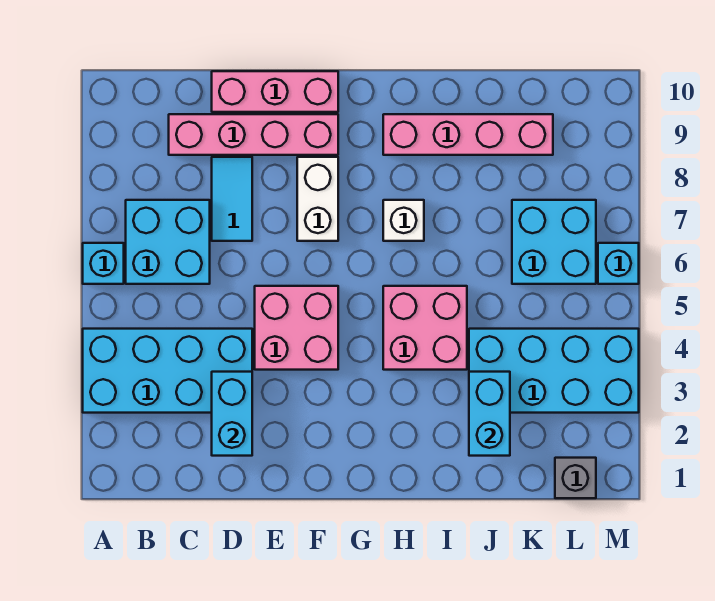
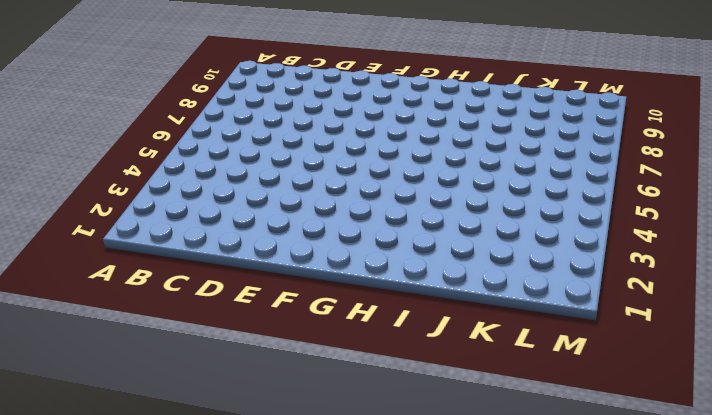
none -> cyan brick A3:D4 level 1
none -> cyan brick A6 level 1
none -> cyan brick B6:C7 level 1

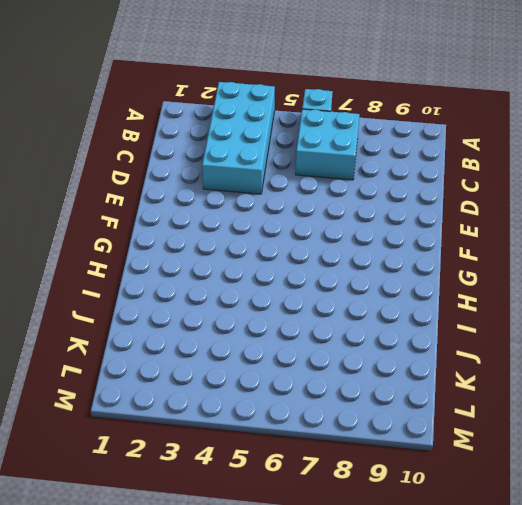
none -> pink brick C9:F9 level 1
none -> cyan tile D7:D8 level 1
none -> pink brick D10:F10 level 1

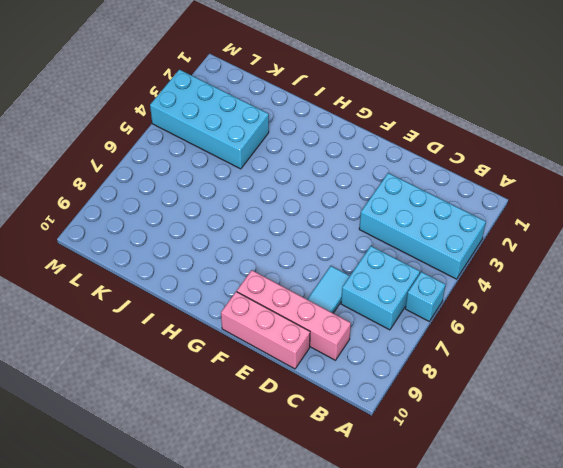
none -> pink brick E4:F5 level 1
none -> white brick F7:F8 level 1
none -> pink brick H4:I5 level 1

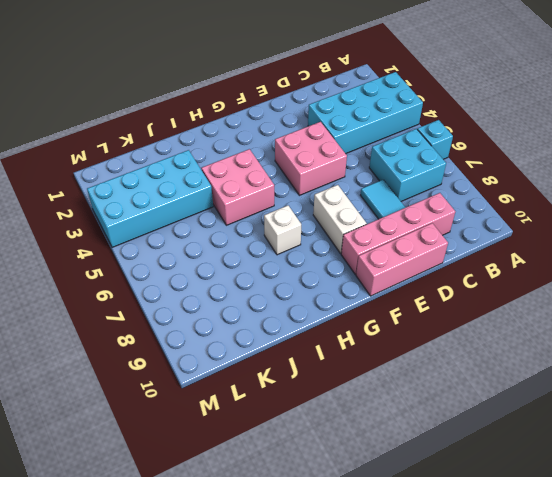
none -> pink brick H9:K9 level 1
none -> cyan brick K6:L7 level 1
none -> grey brick L1 level 1

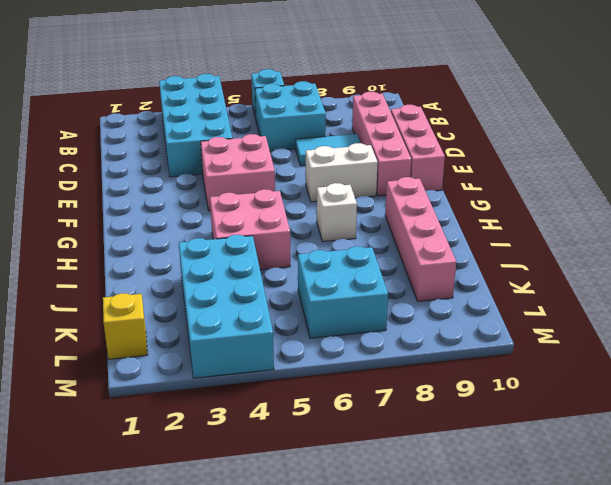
yellow brick L1 level 1 -> grey brick L1 level 1
none -> cyan brick M6 level 1
none -> cyan brick D2:D3 level 2
none -> cyan brick J2:J3 level 2

